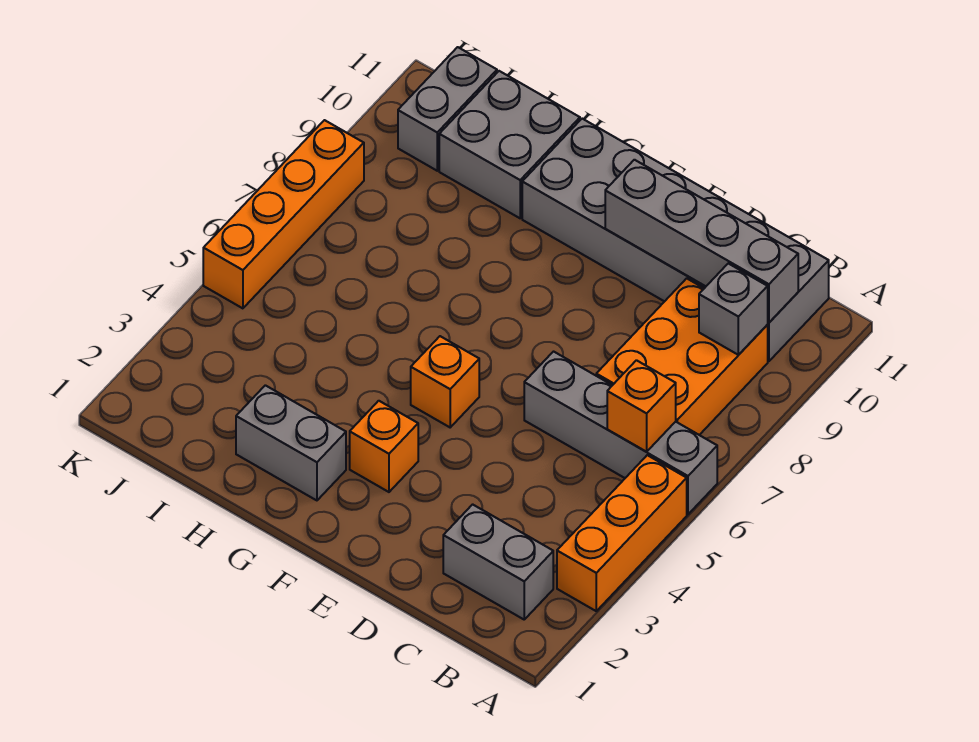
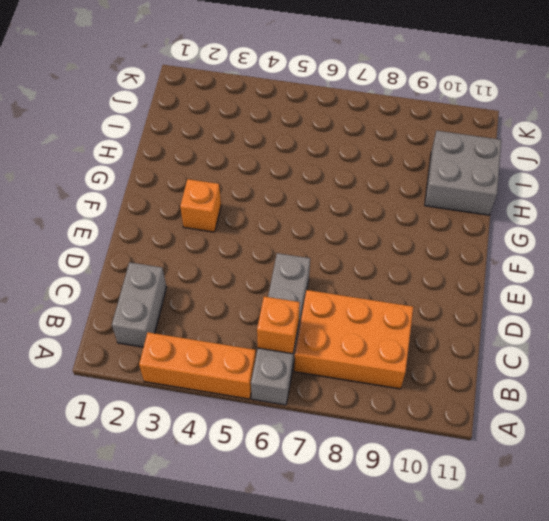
none -> grey brick B10:G11 level 1
none -> orange brick F5 level 1
none -> grey brick G2:H2 level 1

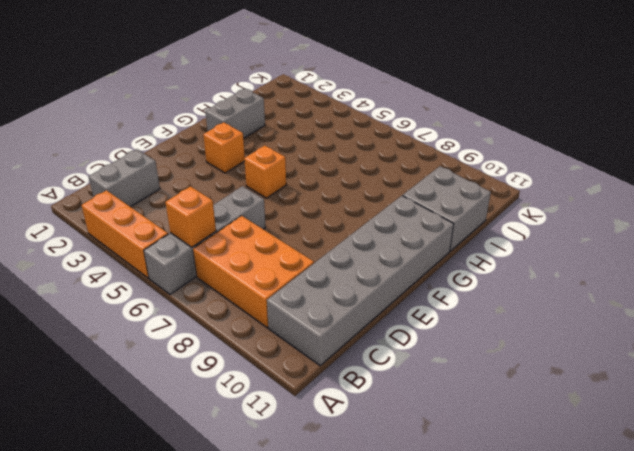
none -> grey brick J10:J11 level 1
none -> orange brick K5:K8 level 1
none -> grey brick B9 level 2

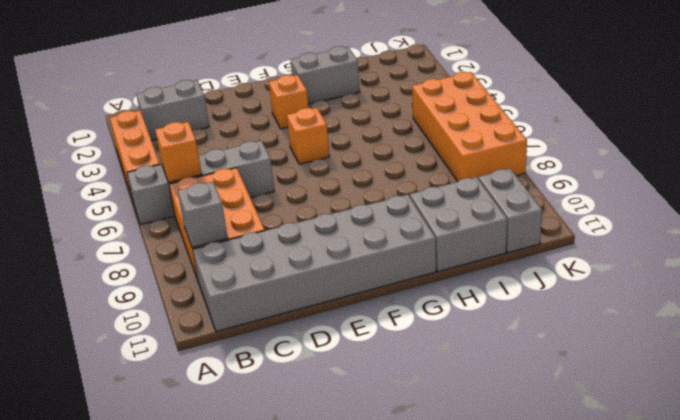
orange brick J5:K8 level 1 -> orange brick K5:K8 level 1
none -> grey brick B10:E10 level 2

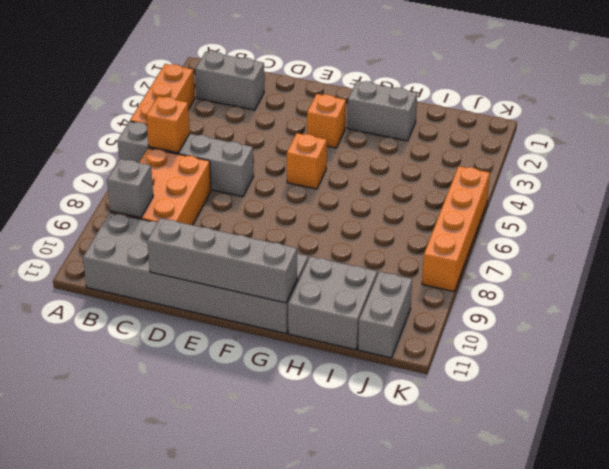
grey brick D11:G11 level 2 -> grey brick B10:E10 level 2

